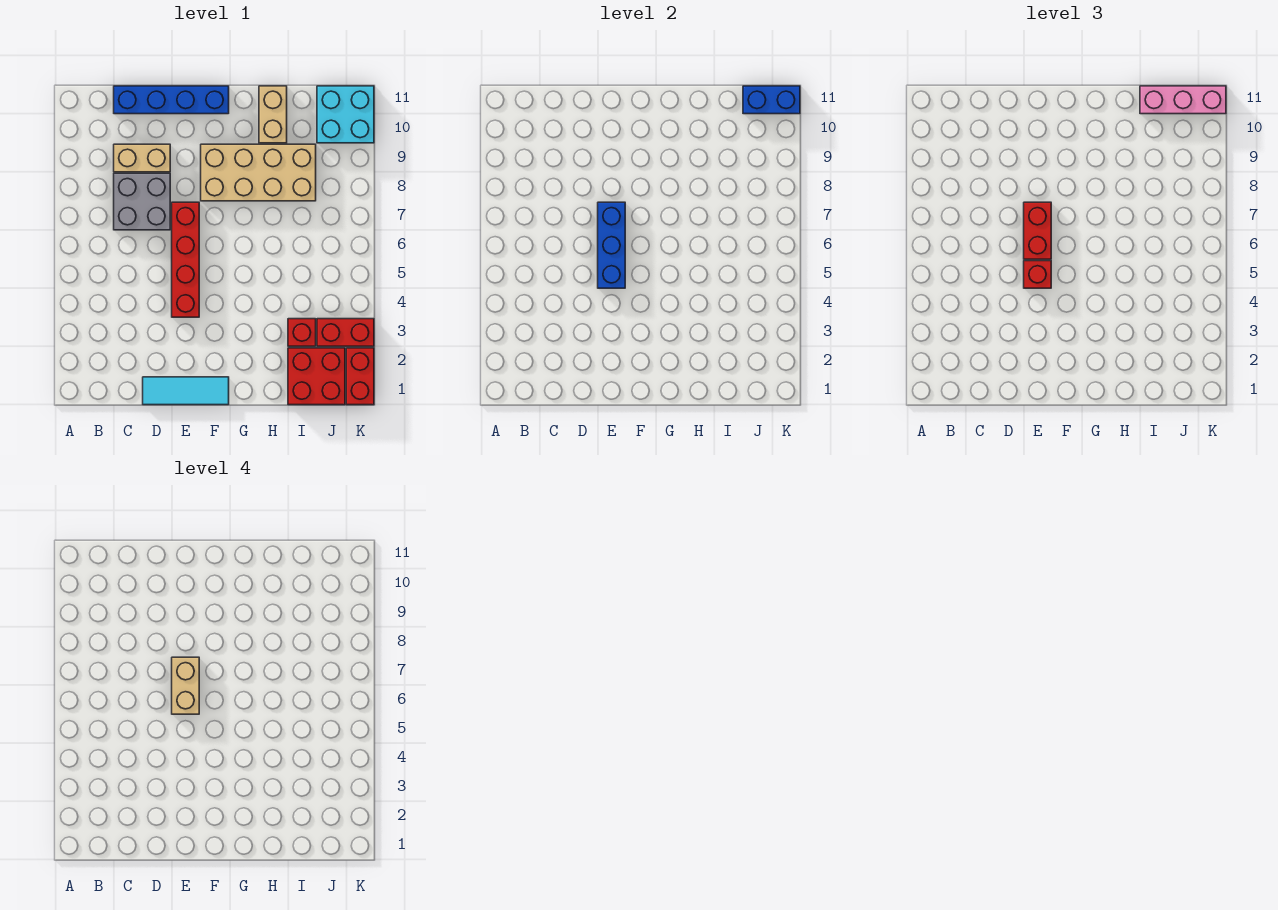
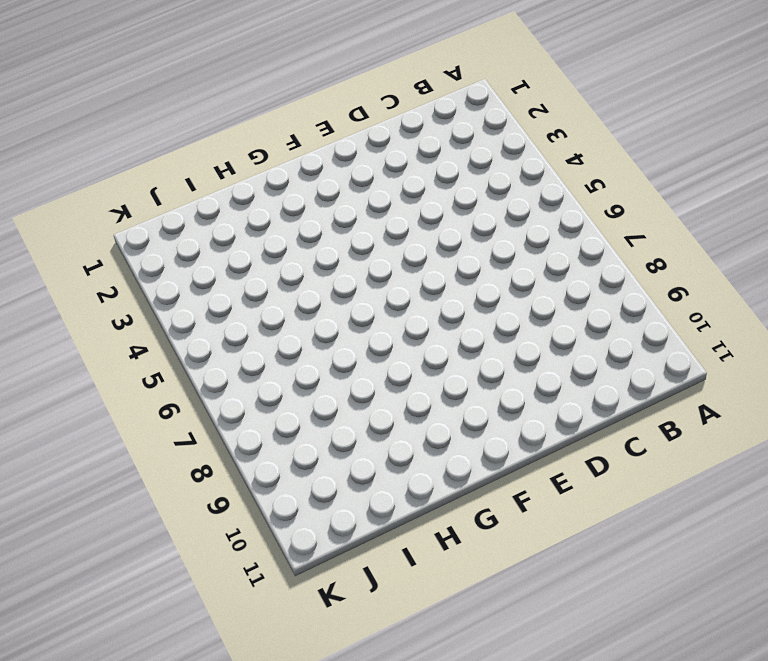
none -> grey brick C7:D8 level 1
none -> tan brick C9:D9 level 1
none -> blue brick C11:F11 level 1

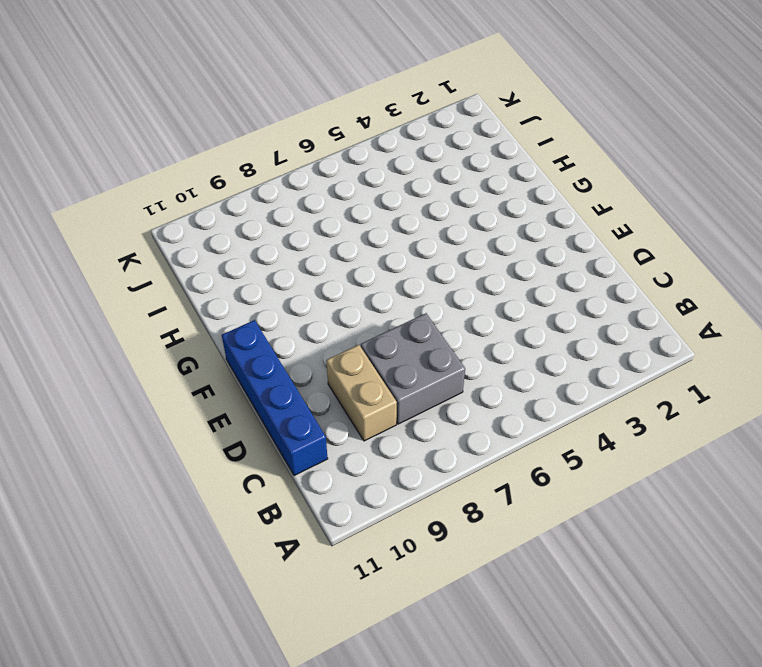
none -> cyan tile D1:F1 level 1
none -> red brick E4:E7 level 1
none -> tan brick F8:I9 level 1

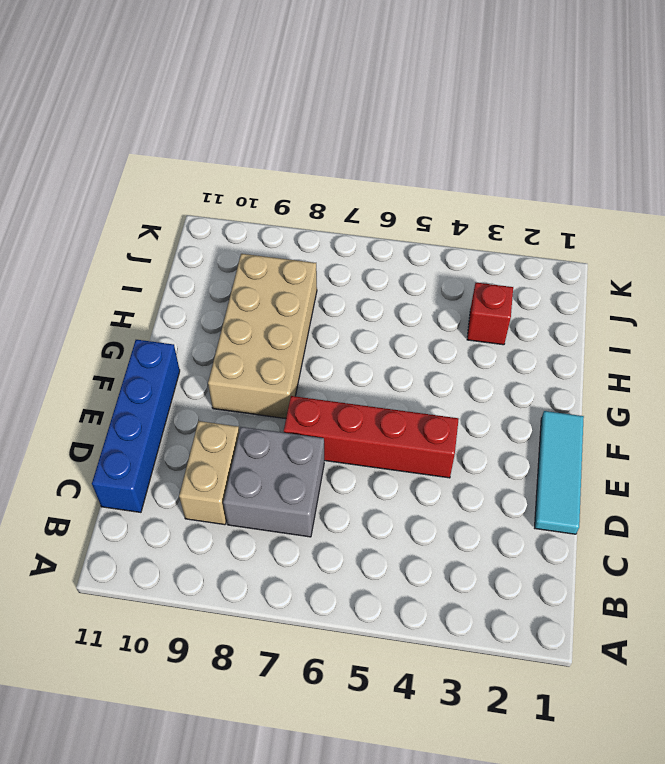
none -> tan brick H10:H11 level 1
none -> red brick I1:J2 level 1
none -> red brick J3:K3 level 1

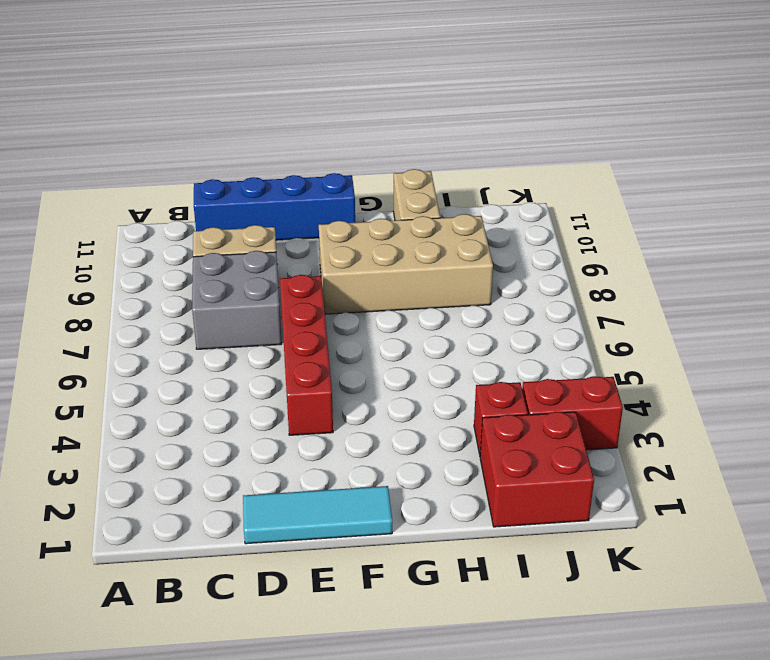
none -> cyan brick J10:K11 level 1
none -> red brick K1:K2 level 1
none -> blue brick E5:E7 level 2

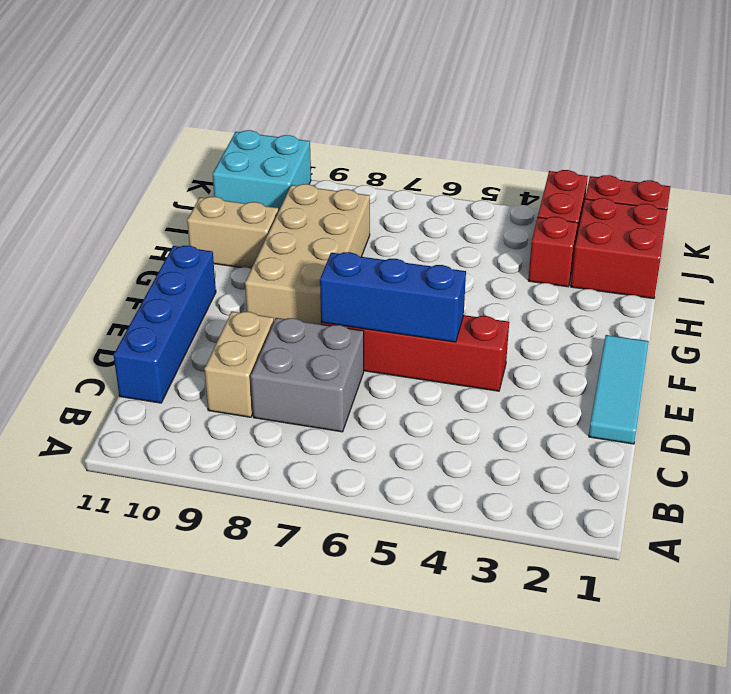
none -> blue brick J11:K11 level 2
none -> red brick E5 level 3
none -> red brick E6:E7 level 3

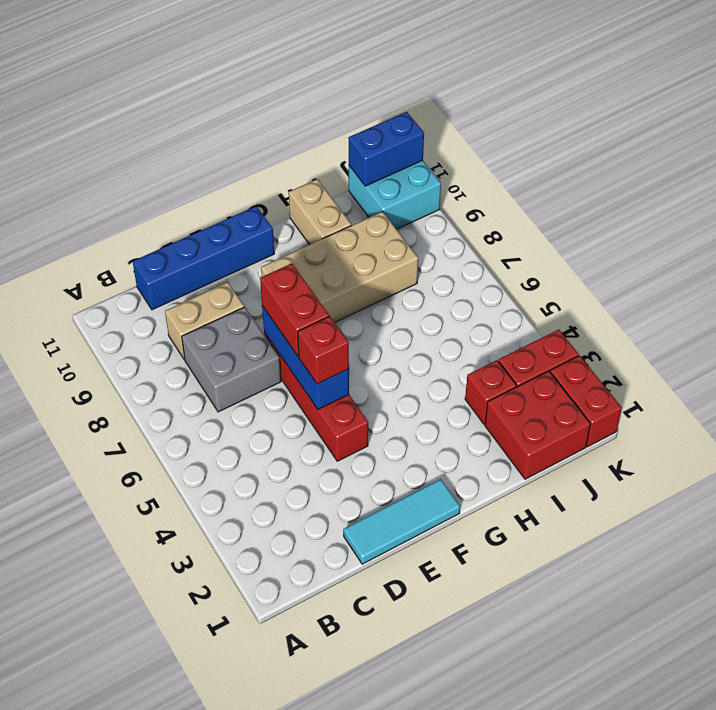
none -> pink brick I11:K11 level 3
none -> tan brick E6:E7 level 4

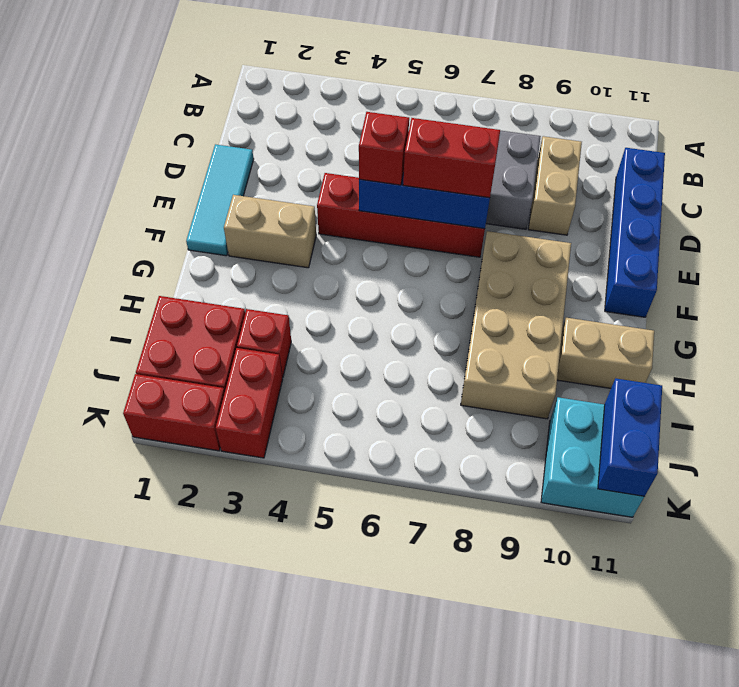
tan brick F2:F3 level 1 -> tan brick E6:E7 level 4
none -> pink brick I11:K11 level 3

